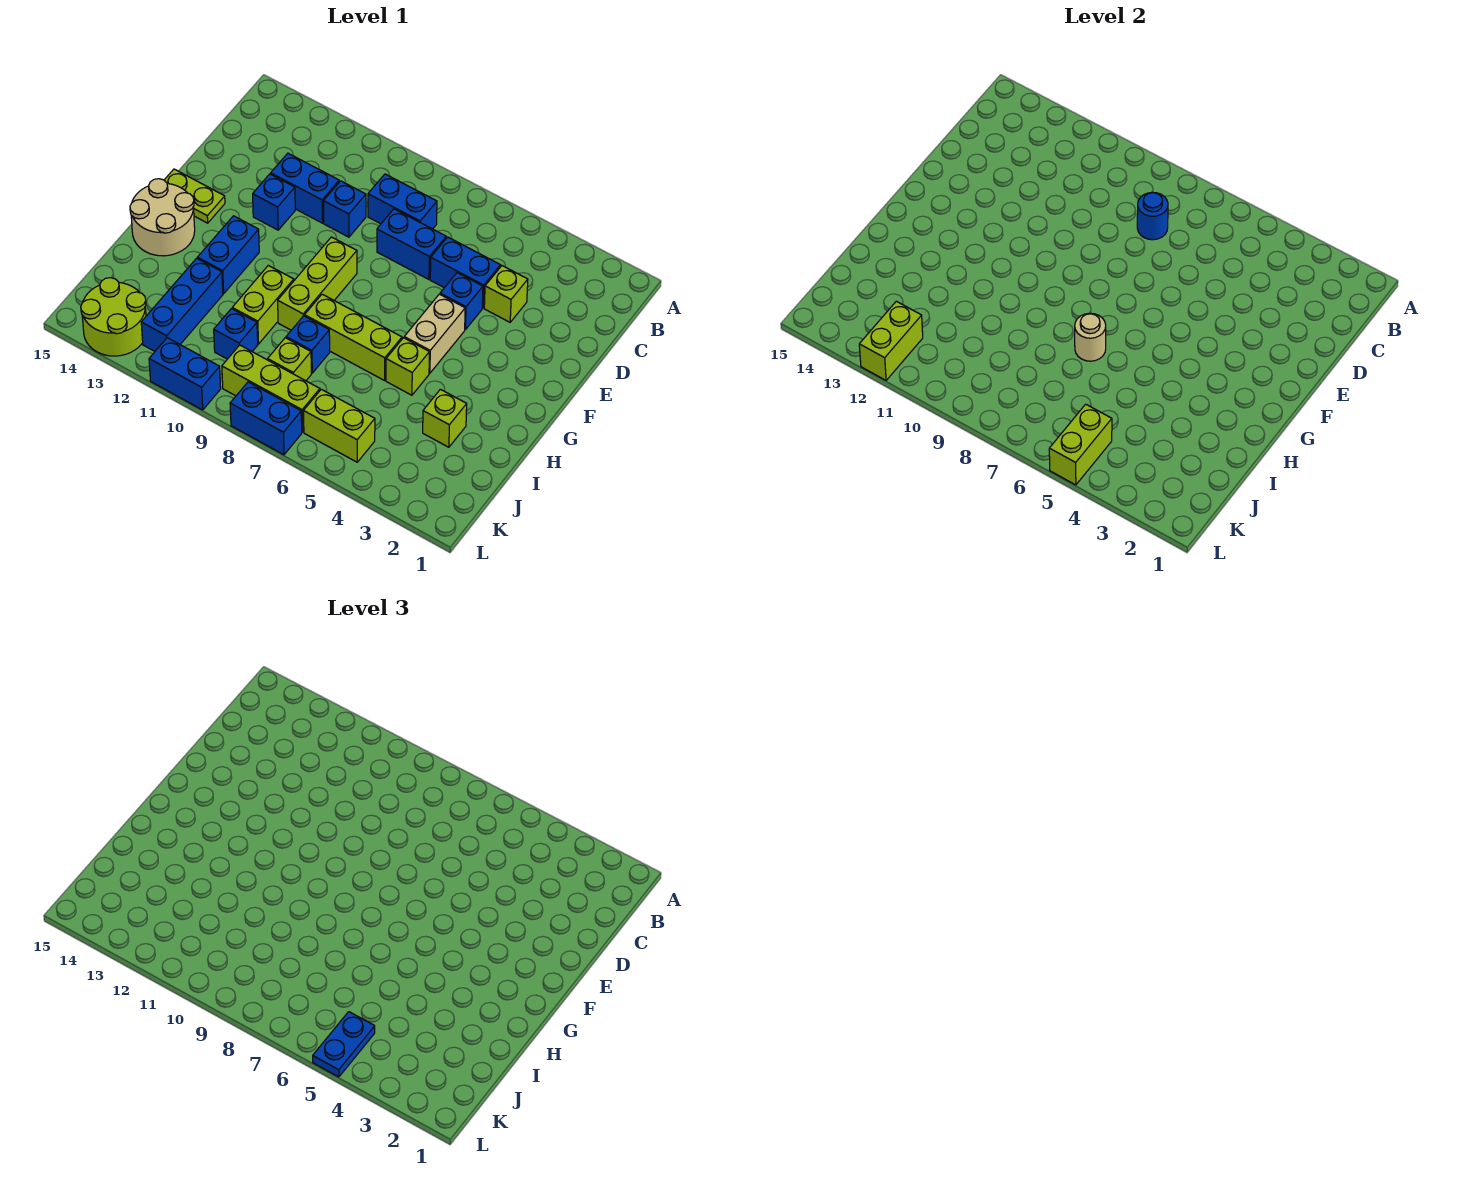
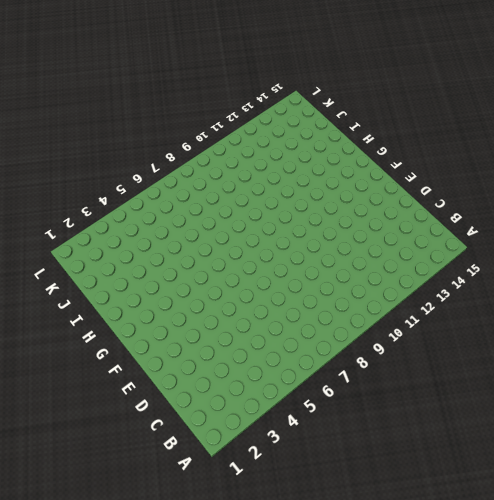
none -> blue brick C8:C9 level 1
none -> lime brick D4 level 1
none -> blue brick D5:D6 level 1
none -> blue brick D7:D8 level 1

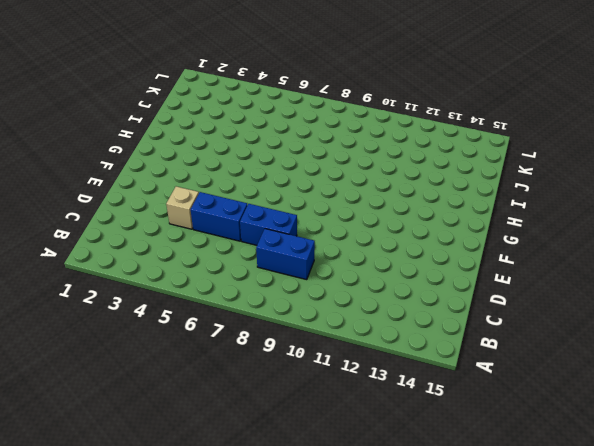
tan brick D4 level 1 -> lime brick D4 level 1
none -> blue brick D10 level 1
none -> blue brick D11:D12 level 1
none -> blue brick E5 level 1
none -> blue brick E12 level 1

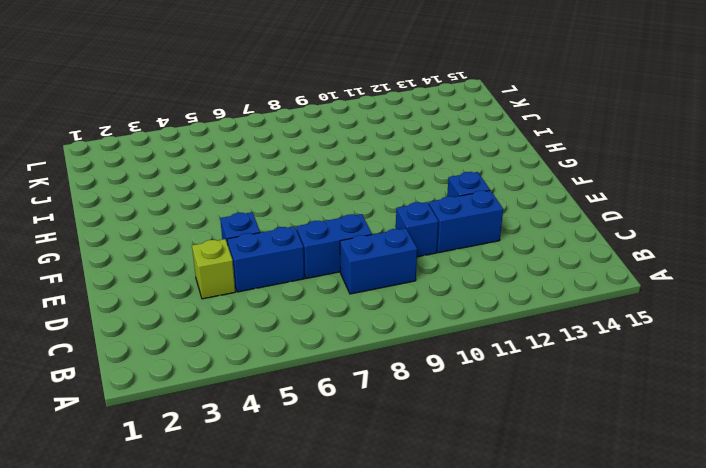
none -> tan brick F5:G5 level 1
none -> lime brick F9:H9 level 1
none -> lime plate F14:F15 level 1
none -> blue brick G12:H12 level 1

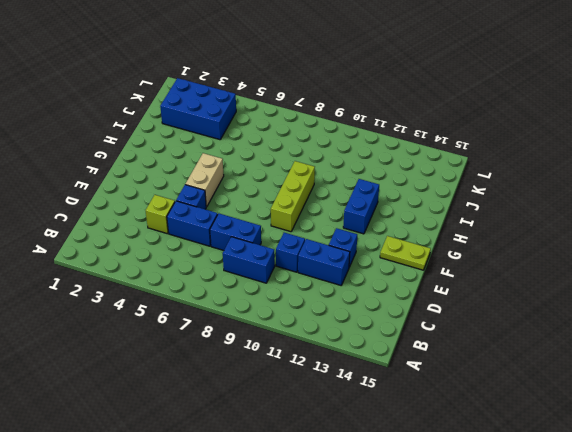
blue brick J2:K4 level 1 -> none
none -> tan round brick G14:H15 level 1
none -> lime brick H5 level 1
none -> lime brick H6:H8 level 1
none -> lime brick H10:I10 level 1

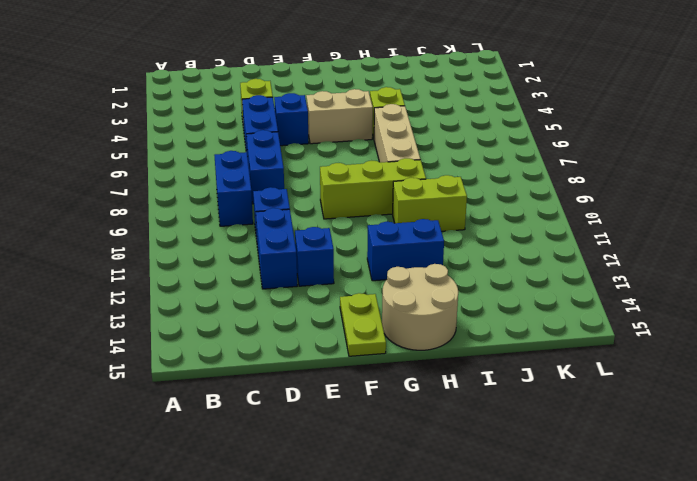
tan brick H6:H8 level 1 -> lime brick H6:H8 level 1
none -> lime brick I3 level 1
none -> blue brick I8 level 1
none -> blue brick I12:K12 level 1
none -> lime brick J8 level 1

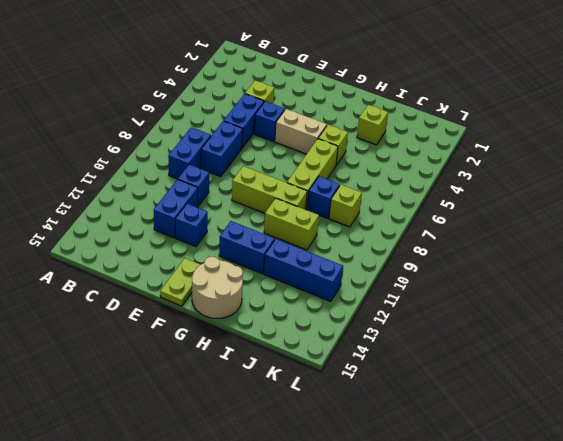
none -> blue brick J10 level 1
none -> lime brick K5:K6 level 1
none -> lime brick K7:K9 level 1
none -> lime round brick K13:L14 level 1

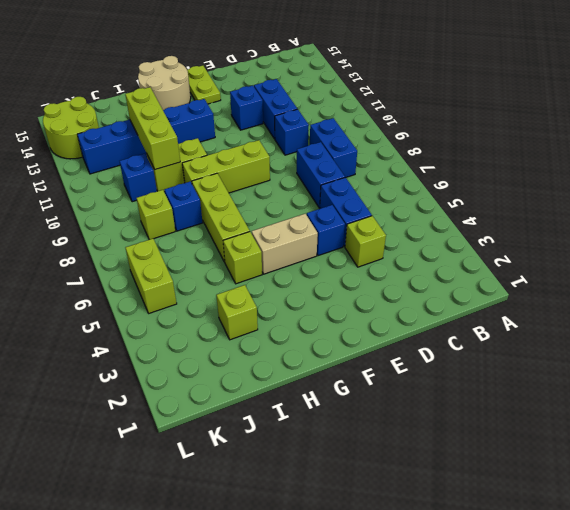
lime brick I10:I12 level 2 -> lime brick K7:K9 level 1
none -> blue brick L7:L8 level 1
none -> blue brick L10:L11 level 1
none -> blue round brick C8 level 2
none -> tan round brick H7 level 2

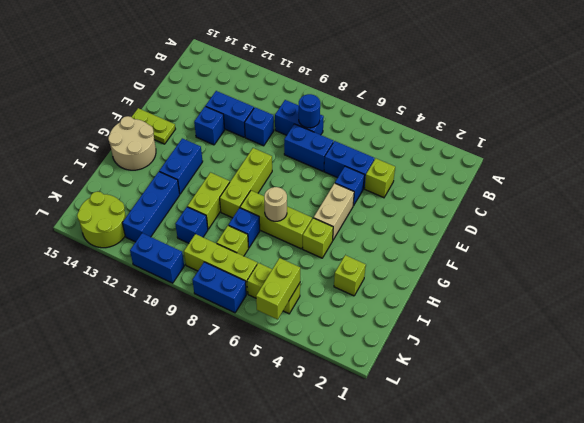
none -> lime brick K12:L12 level 2
none -> blue plate K5:L5 level 3

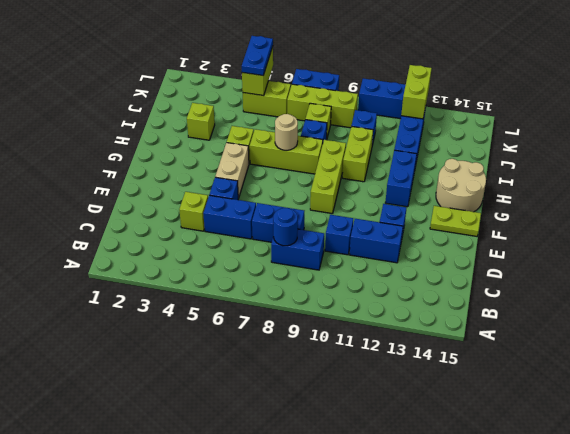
none -> lime round brick K13:L14 level 1

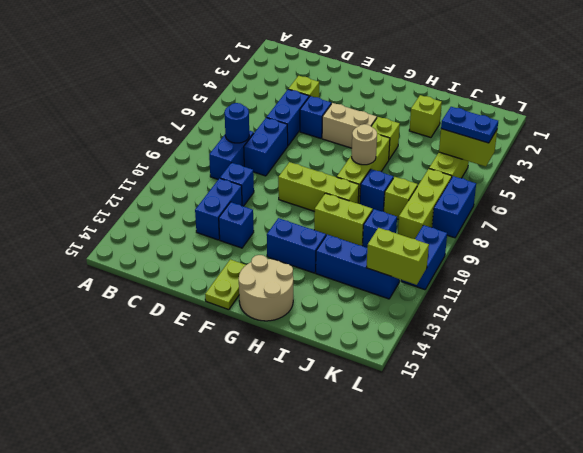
none -> lime round brick K13:L14 level 1

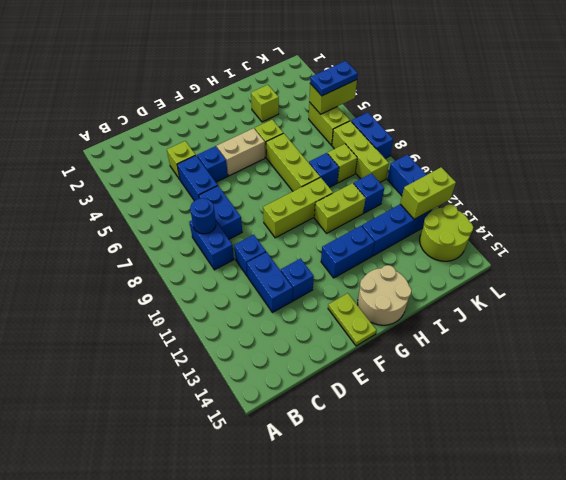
none -> tan round brick H7 level 2

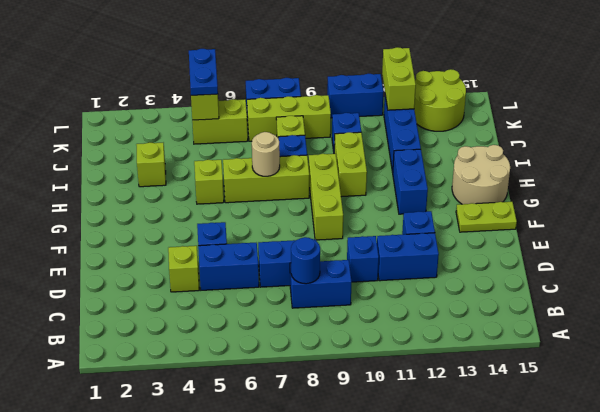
none -> tan brick F5:G5 level 1

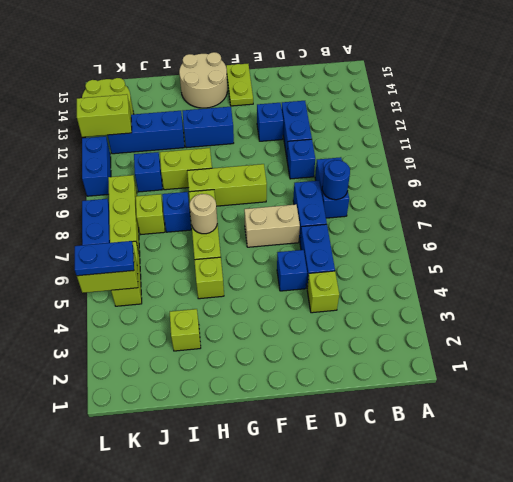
tan brick E7:F7 level 1 -> tan brick F5:G5 level 1

